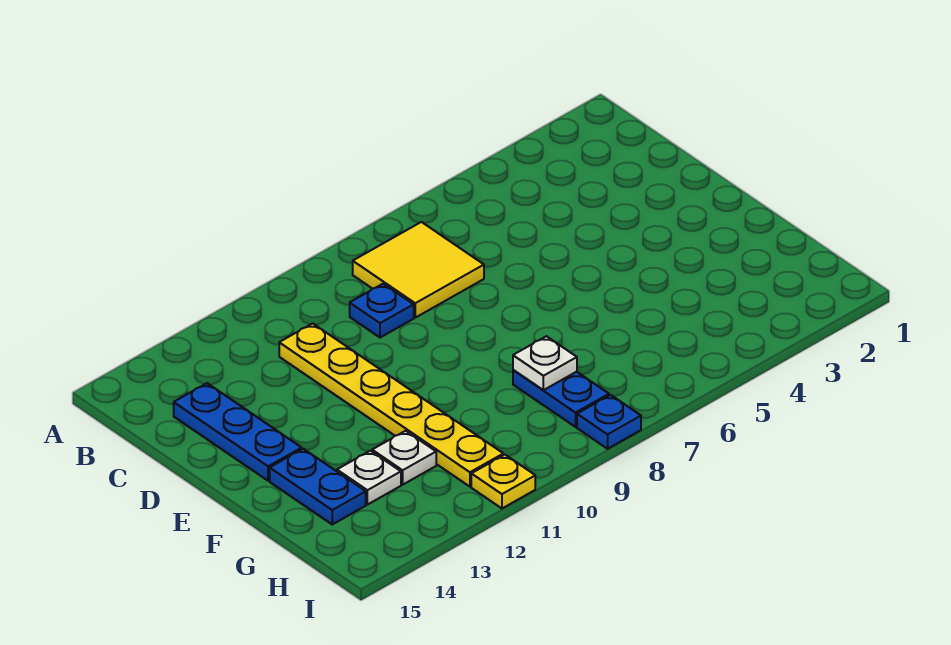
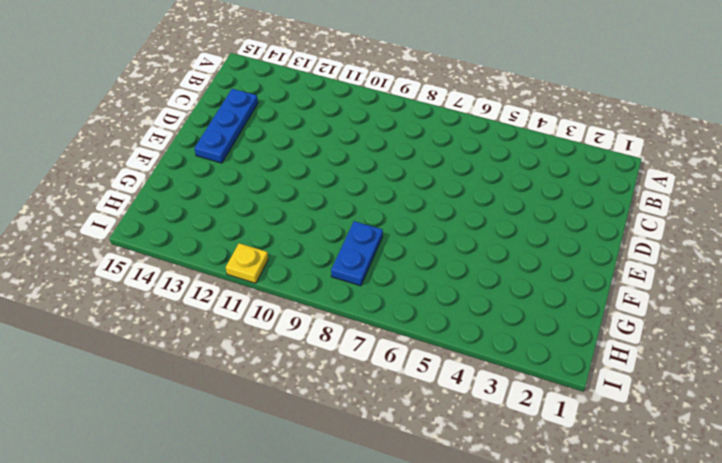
none -> yellow tile B7:C8 level 1
none -> blue plate C9 level 1

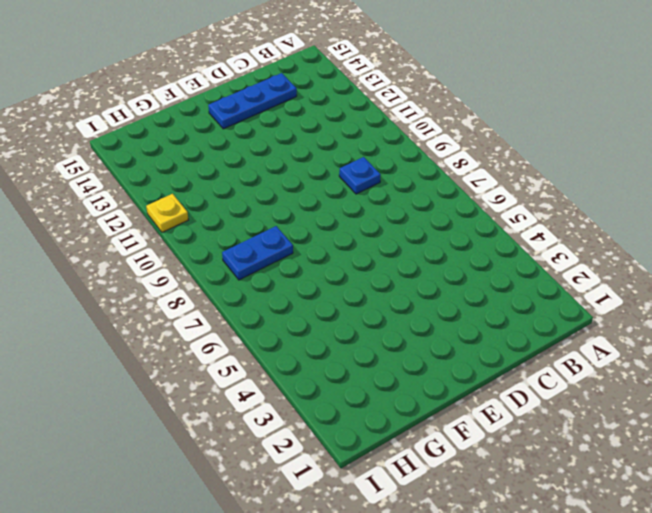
none -> yellow tile B7:C8 level 1
none -> yellow plate C11:H11 level 1

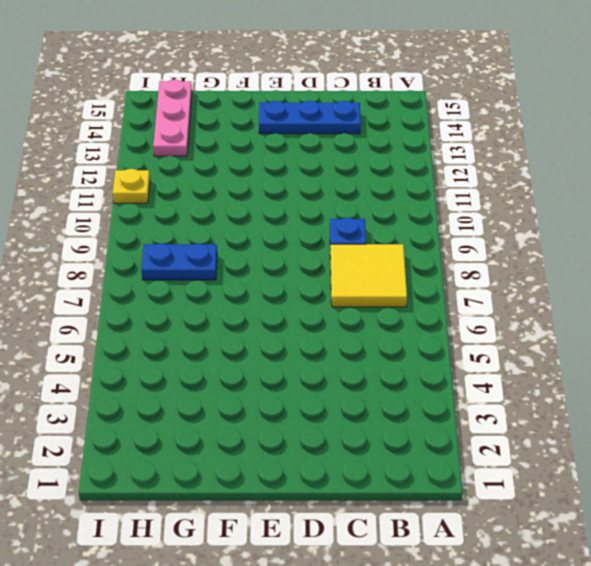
pink plate H13:H15 level 1 -> none
none -> yellow plate C11:H11 level 1
none -> blue plate F14:G14 level 1

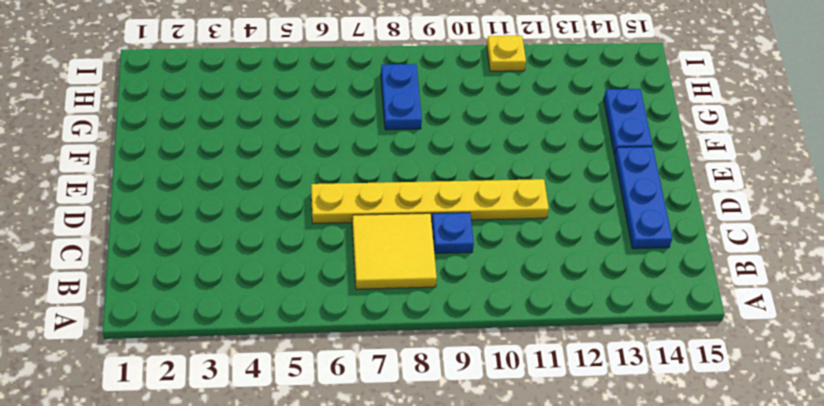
yellow plate D6:D11 level 1 -> yellow plate C11:H11 level 1
none -> white plate G12 level 1
none -> white plate G13 level 1

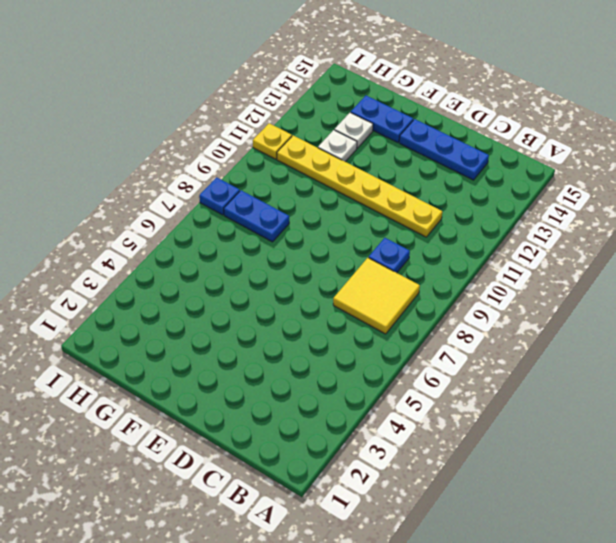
none -> white plate G8 level 2

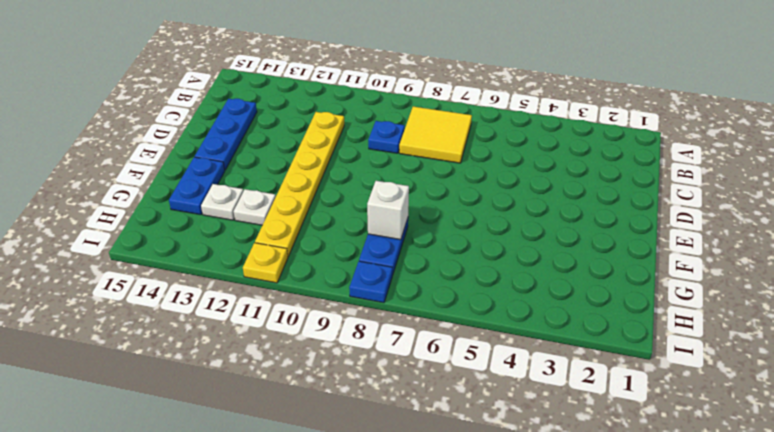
white brick G8 level 2 -> white plate G8 level 2

